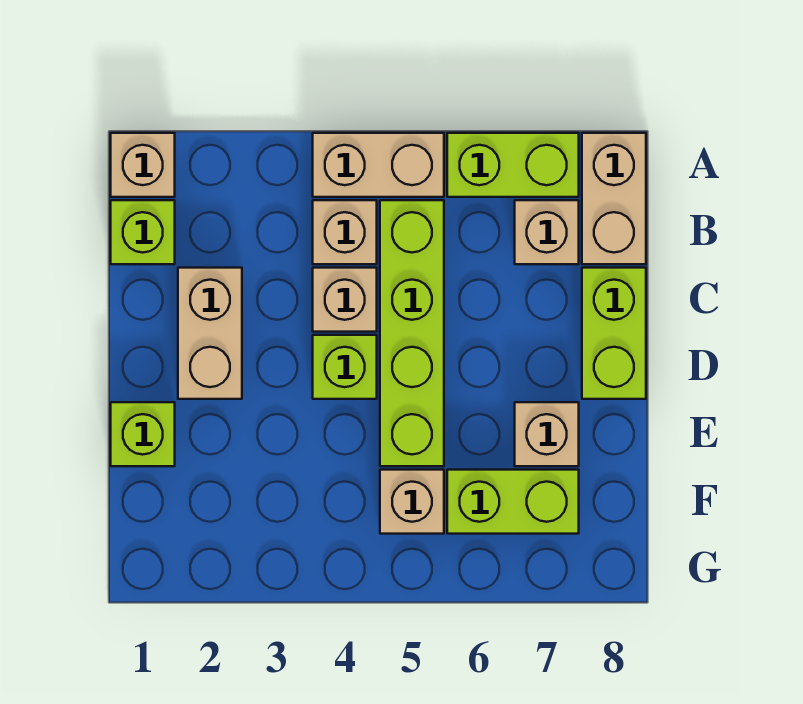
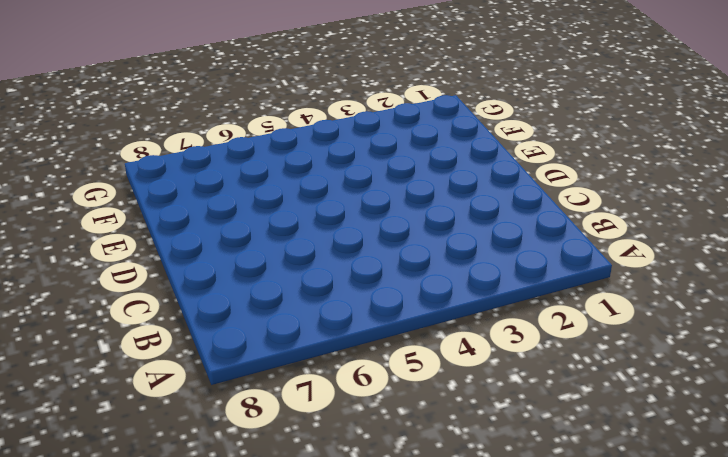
none -> tan brick A1 level 1
none -> tan brick A4:A5 level 1
none -> lime brick A6:A7 level 1

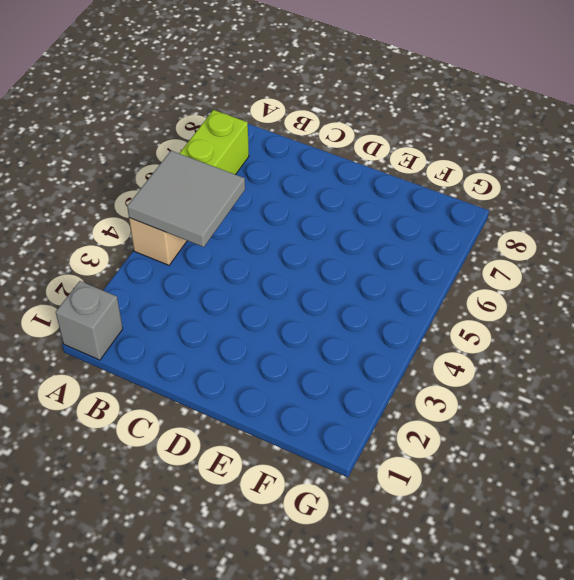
grey brick A1 level 1 -> tan brick A1 level 1
grey tile A4:B5 level 2 -> none
none -> tan brick A8:B8 level 1
none -> lime brick B1 level 1
none -> tan brick B4 level 1

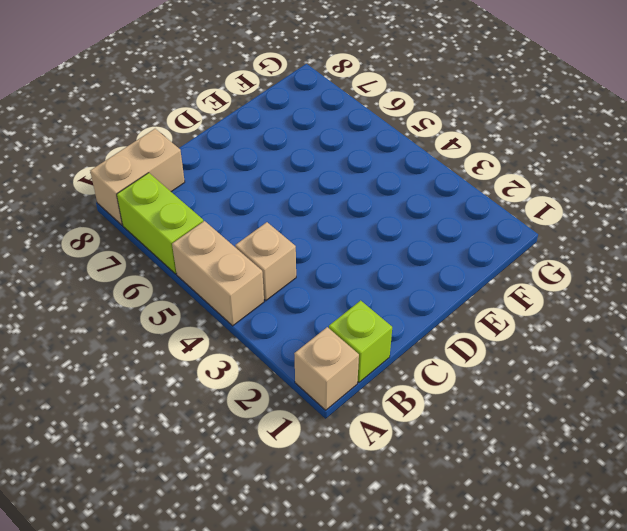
none -> lime brick B5:E5 level 1
none -> tan brick B7 level 1
none -> tan brick C2:D2 level 1

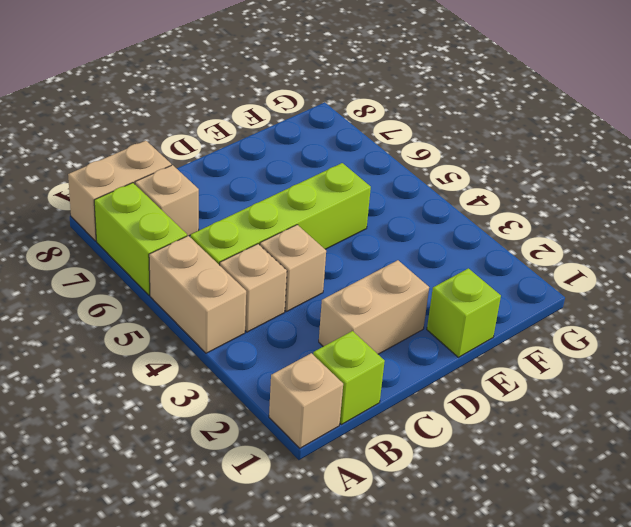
none -> lime brick C8:D8 level 1
none -> lime brick D4 level 1
none -> tan brick E7 level 1

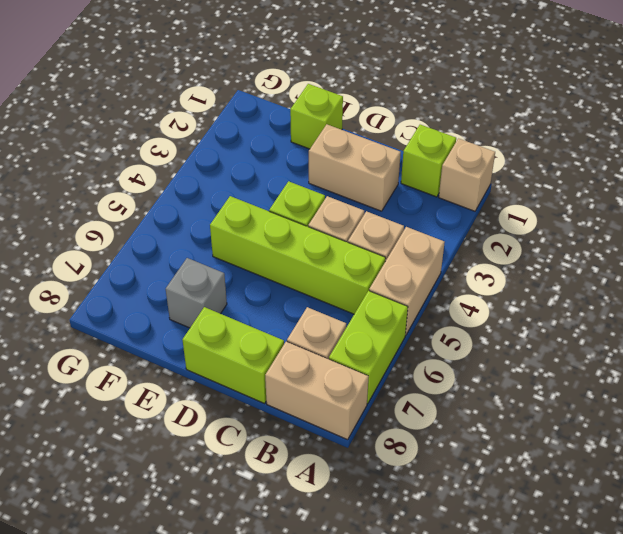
grey brick E7 level 1 -> tan brick E7 level 1
none -> tan brick F5 level 1
none -> lime brick F6:F7 level 1

